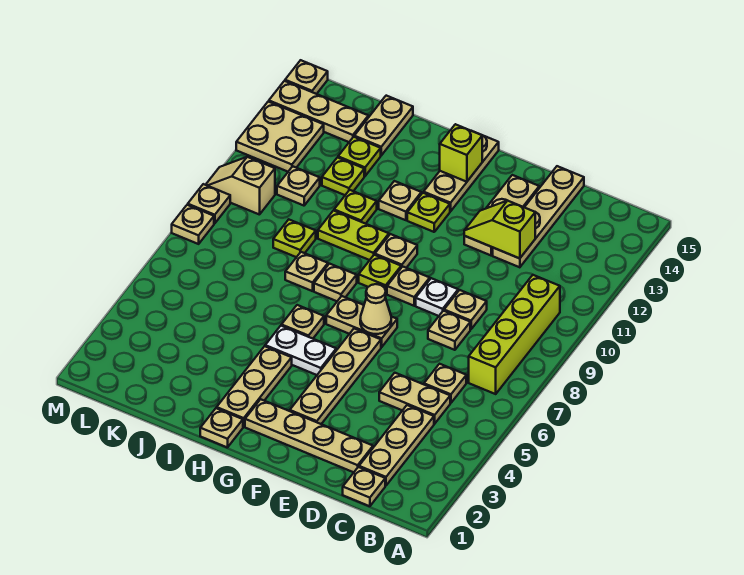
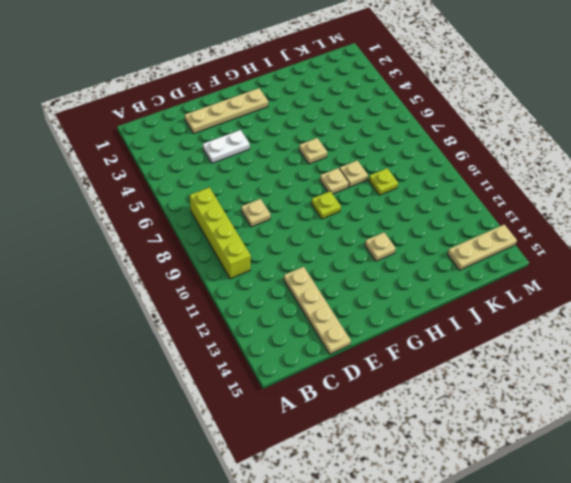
white plate D4:E4 level 1 -> white plate G5:H5 level 1
none -> tan plate C1 level 1
none -> tan plate C2:C4 level 1
none -> tan plate C5:D5 level 1
none -> tan plate C6 level 1

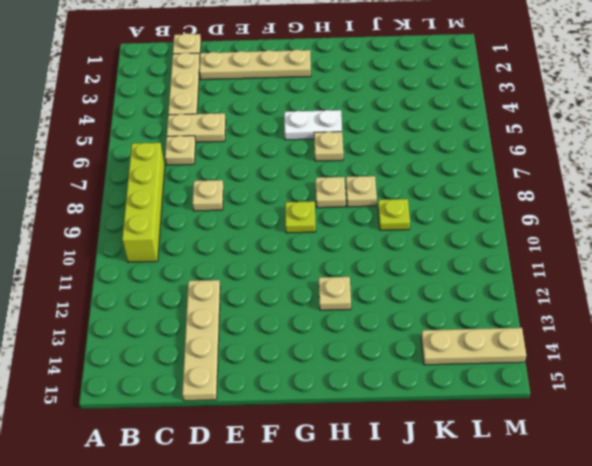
none -> tan plate D9 level 1
none -> white plate E9 level 1
none -> tan plate E12:E14 level 1
none -> tan plate F3:F6 level 1

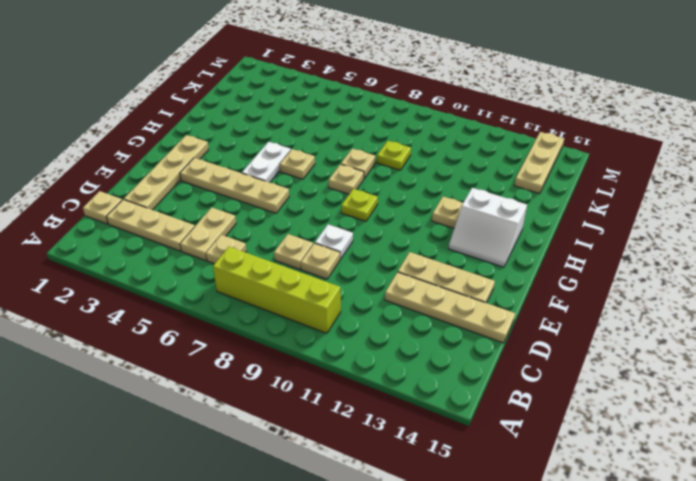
white slope G13:H14 level 1 top H -> tan plate G13:G15 level 1
none -> tan plate F7:G7 level 1
none -> tan plate F9 level 1
none -> tan plate G10 level 1
none -> lime plate G12 level 1

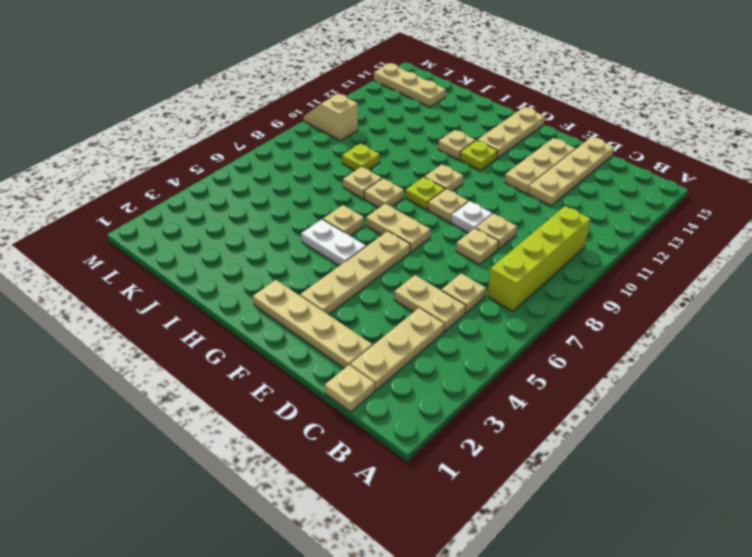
none -> tan plate H1 level 1
none -> tan plate H2:H4 level 1
none -> lime plate H10:I10 level 1
none -> lime plate I11 level 1

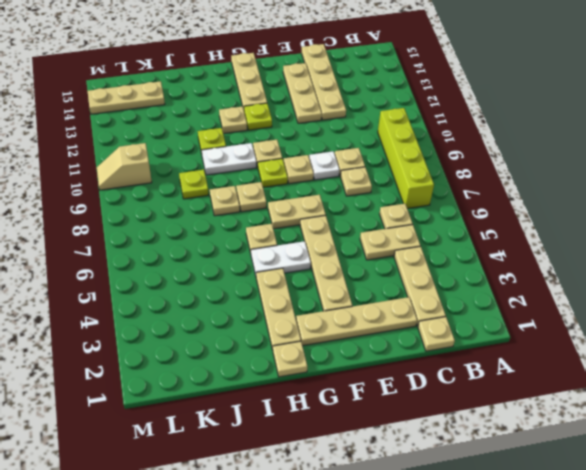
white plate H10:I10 level 1 -> lime plate H10:I10 level 1
none -> lime plate J12 level 1
none -> lime plate J13 level 1
none -> tan plate J14:J15 level 1
none -> tan plate K11 level 1

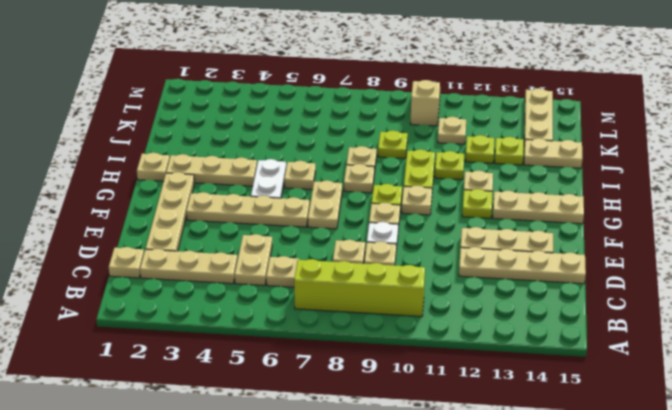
none -> tan plate L12:M13 level 1
none -> tan plate M8 level 1
none -> tan plate M9 level 1
none -> tan plate M15 level 1

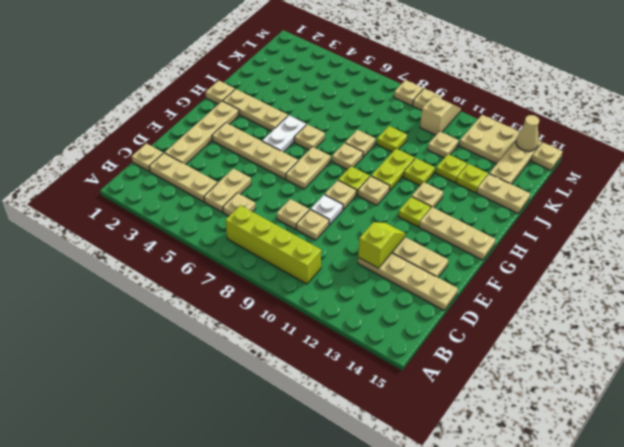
tan cone M14 level 2 -> tan cone F7 level 2
none -> lime brick G14 level 2

